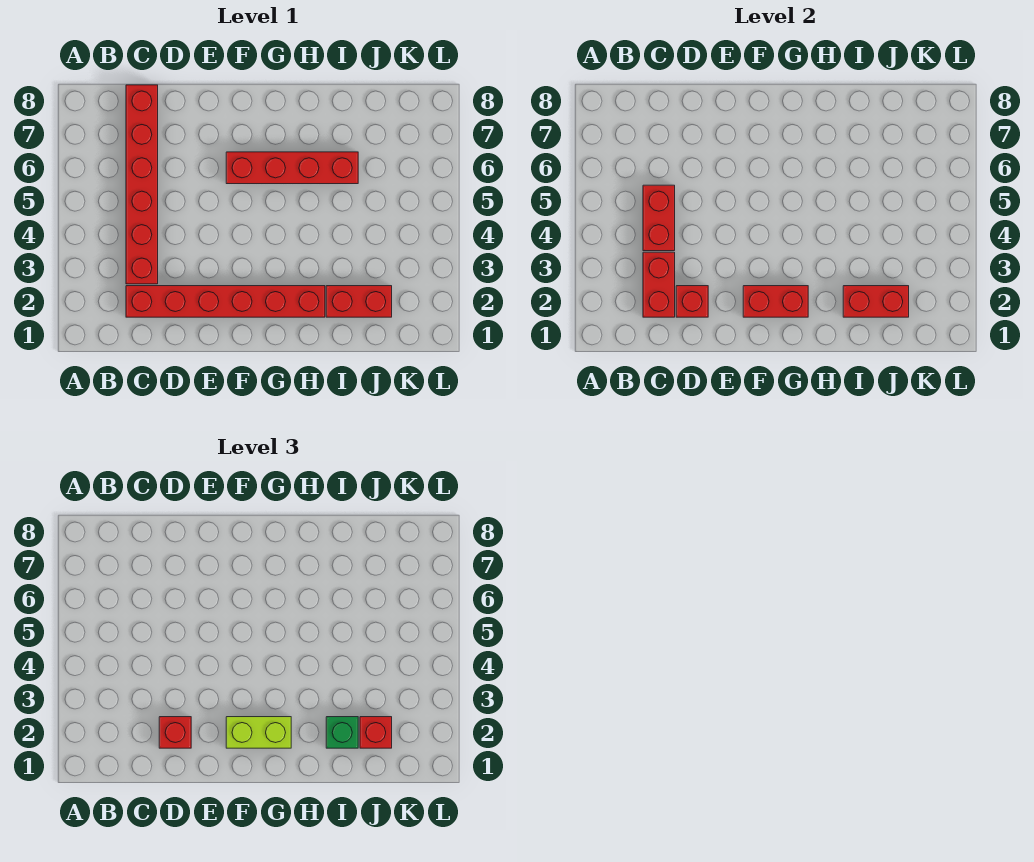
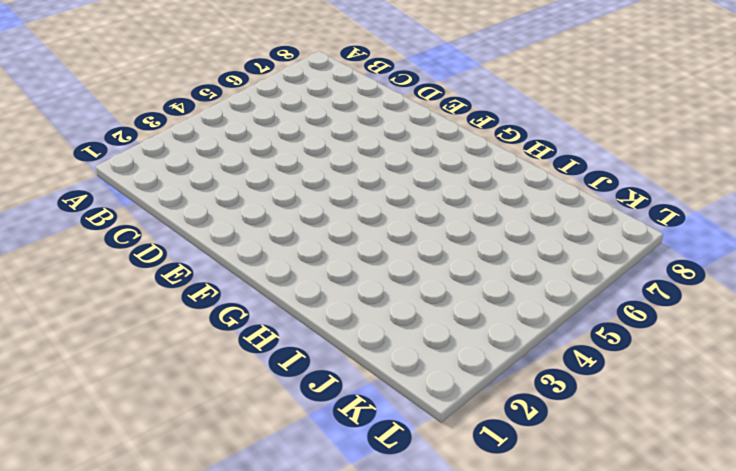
none -> red brick C2:H2 level 1
none -> red brick C3:C8 level 1
none -> red brick F6:I6 level 1

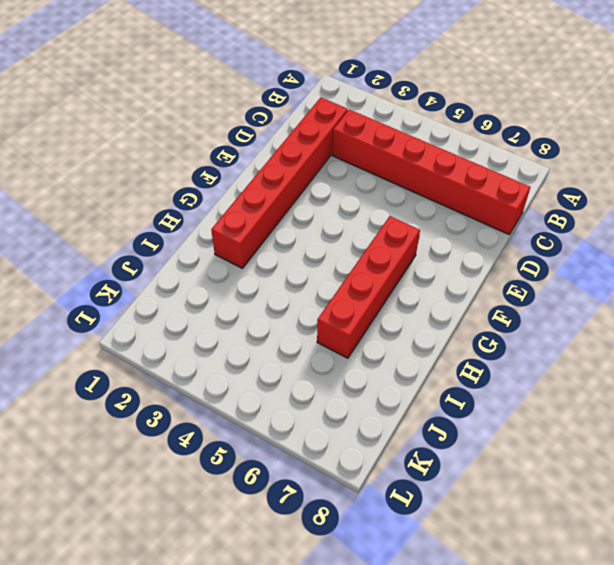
none -> red brick I2:J2 level 1
none -> red brick C2:C3 level 2
none -> red brick C4:C5 level 2

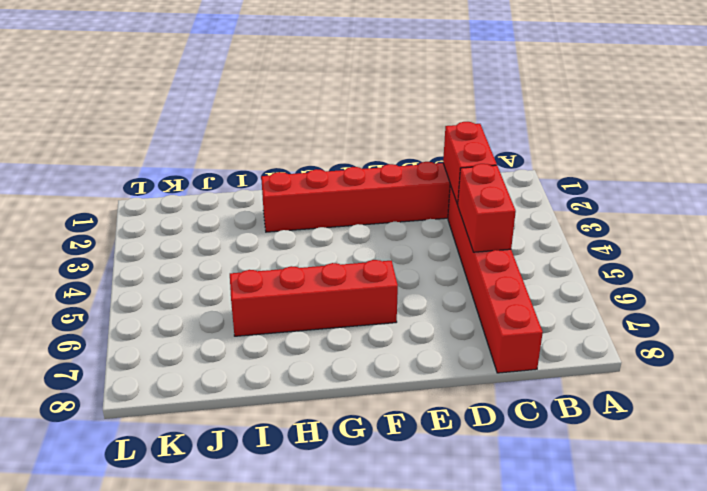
none -> red brick I2:J2 level 1
none -> red brick D2 level 2
none -> red brick F2:G2 level 2

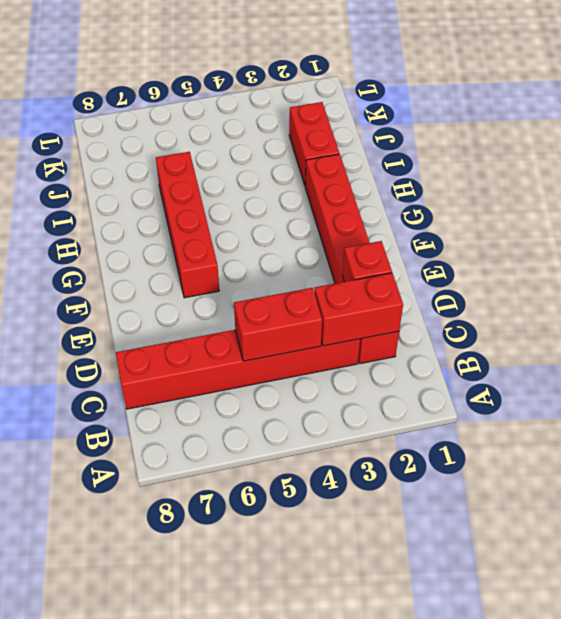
none -> red brick F2:G2 level 2
none -> red brick I2:J2 level 2
none -> red brick D2 level 3

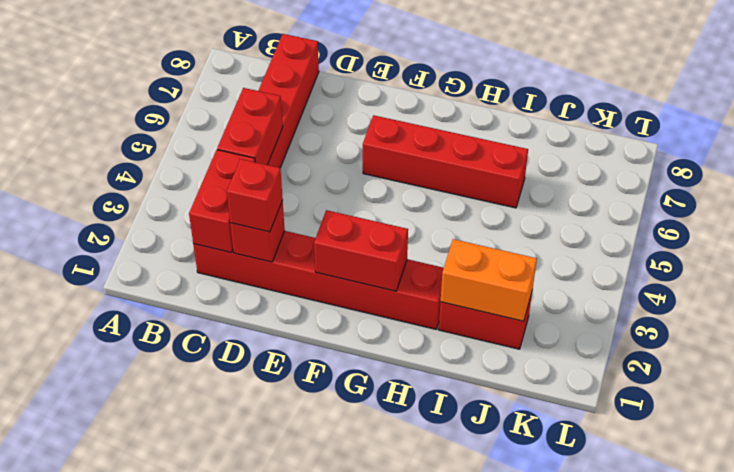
orange brick I2:J2 level 2 -> red brick I2:J2 level 2
none -> lime brick F2:G2 level 3
none -> green brick I2 level 3
none -> red brick J2 level 3

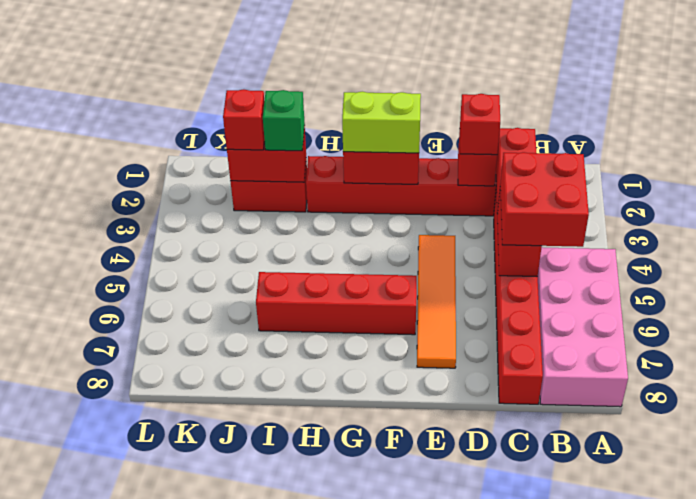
pink brick A5:B8 level 1 -> none
red brick B4:C5 level 3 -> none
orange tile E4:E7 level 1 -> none

